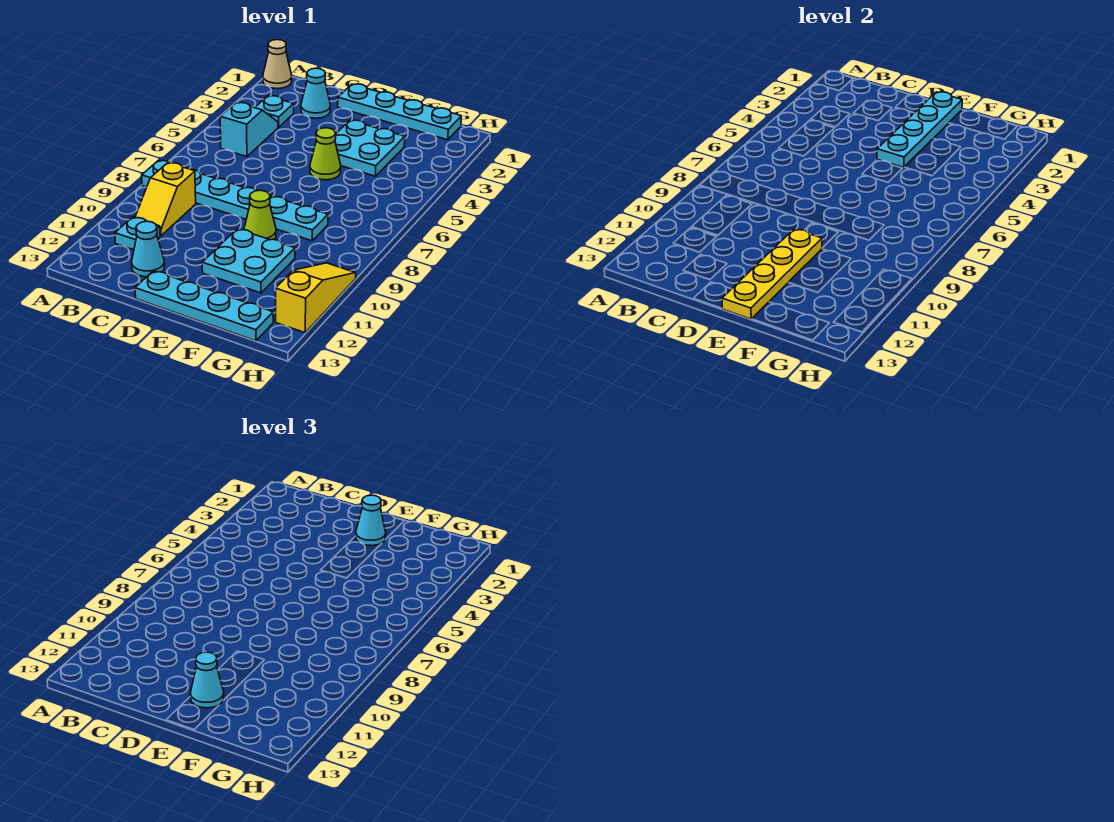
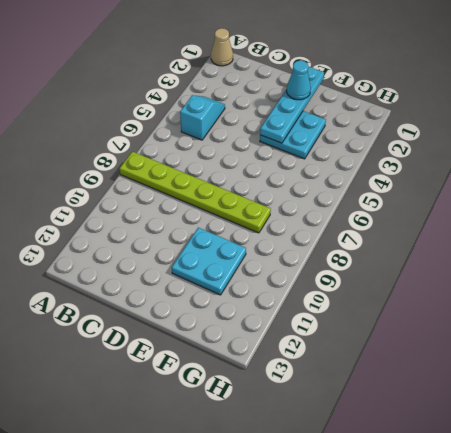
lime plate A8:F8 level 1 -> cyan plate A8:F8 level 1
none -> cyan plate B3 level 1
none -> yellow slope B9:B10 level 1 top 9
none -> cyan plate B11 level 1

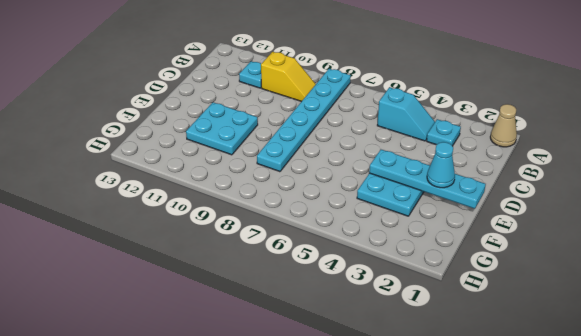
yellow slope B9:B10 level 1 top 10 -> yellow slope B9:B10 level 1 top 9
none -> cyan cone C2 level 1
none -> cyan cone C12 level 1
none -> cyan plate D1:G1 level 1

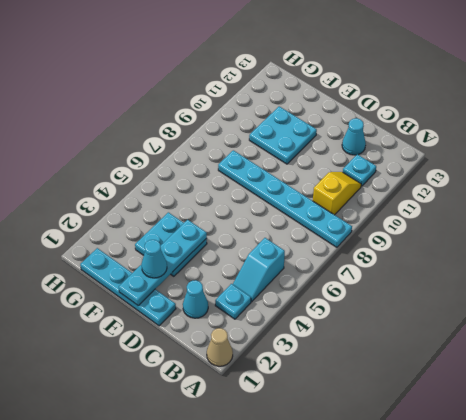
none -> cyan plate D13:G13 level 1
none -> lime cone E5 level 1
none -> lime cone E9 level 1

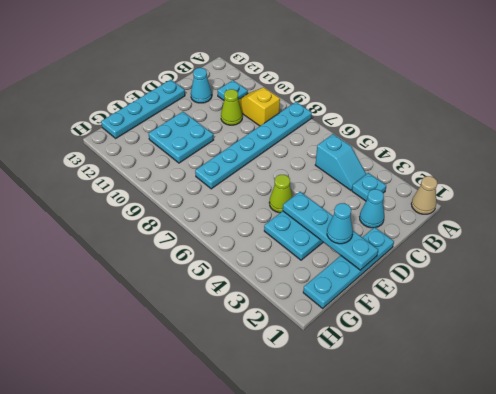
lime cone C10 level 1 -> lime cone E9 level 1
none -> yellow slope H10:H12 level 1 top 12
none -> yellow plate E10:E13 level 2
none -> cyan cone E12 level 3

